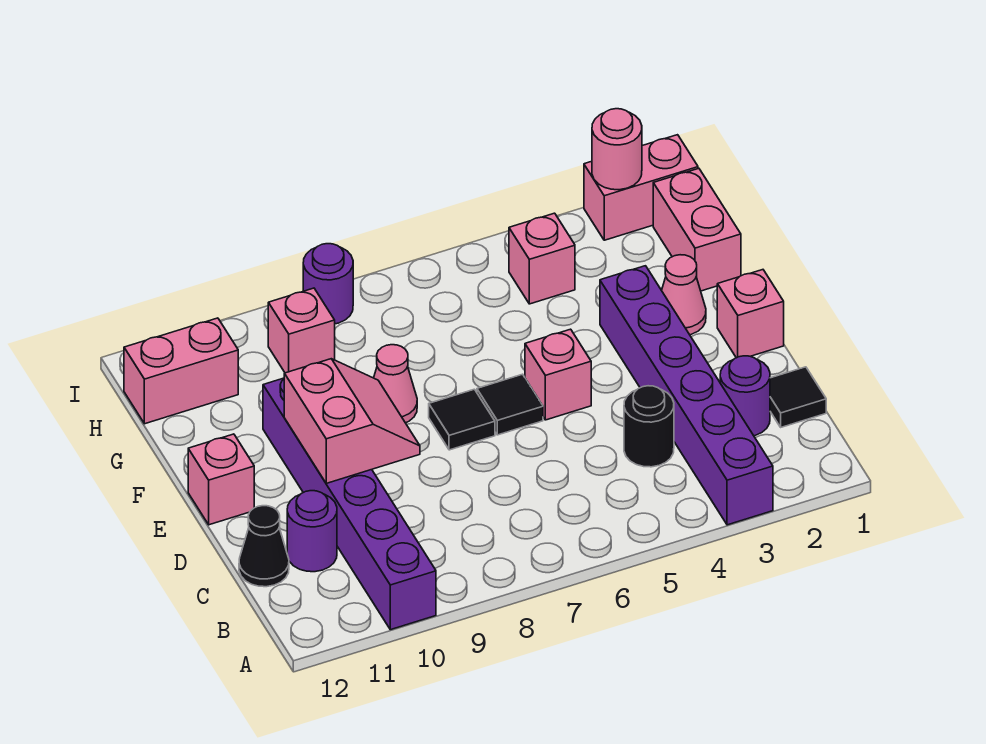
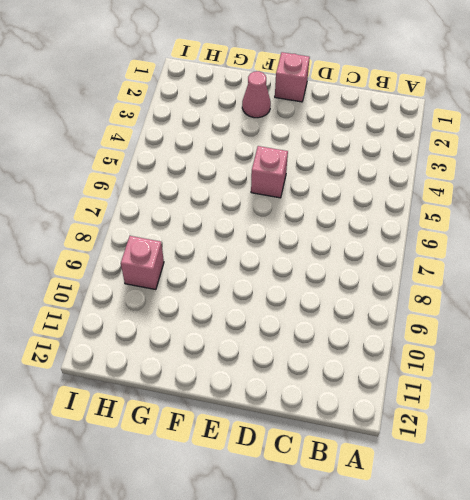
none -> purple brick A3:F3 level 1
none -> purple brick A10:F10 level 1
none -> black tile C1 level 1

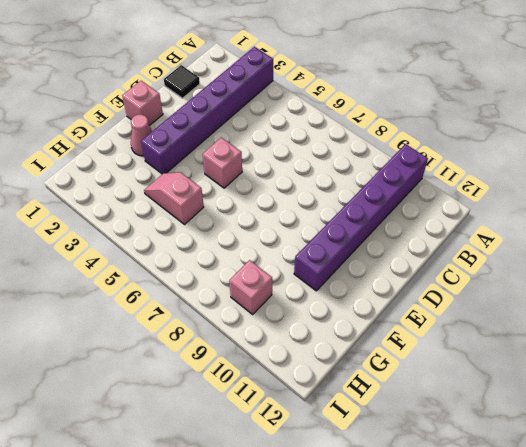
pink slope G4:G5 level 1 top 5 -> none
none -> purple round brick C2 level 1
none -> black round brick C4 level 1
none -> purple round brick C11 level 1

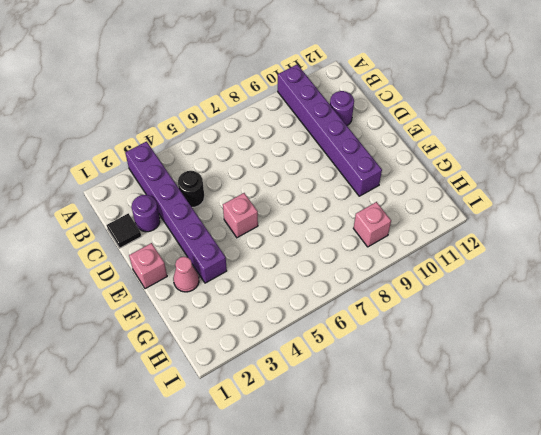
none -> black cone C12 level 1
none -> black tile E6 level 1
none -> black tile E7 level 1

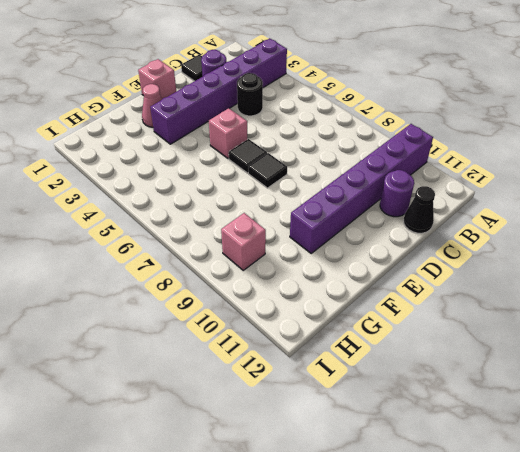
none -> pink brick E12 level 1
none -> pink cone F8 level 1
none -> pink brick G1:H1 level 1

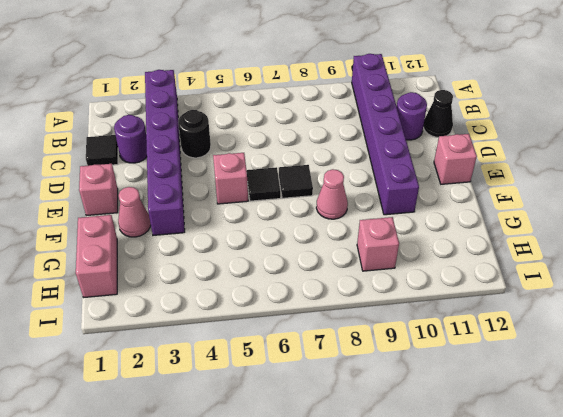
none -> pink brick H4 level 1
none -> pink brick H11:H12 level 1
none -> pink brick I1:I2 level 1

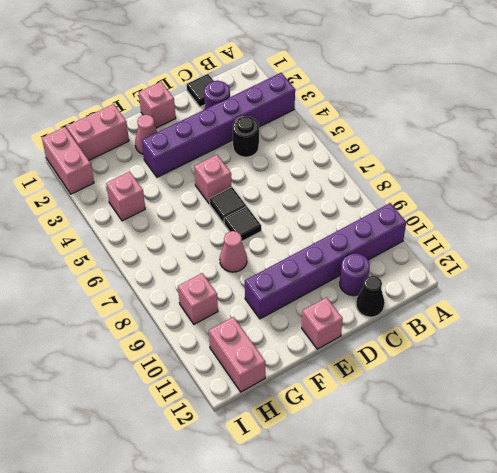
none -> purple round brick I8 level 1
none -> pink slope D9:E10 level 2 top 10
none -> pink round brick I2 level 2

